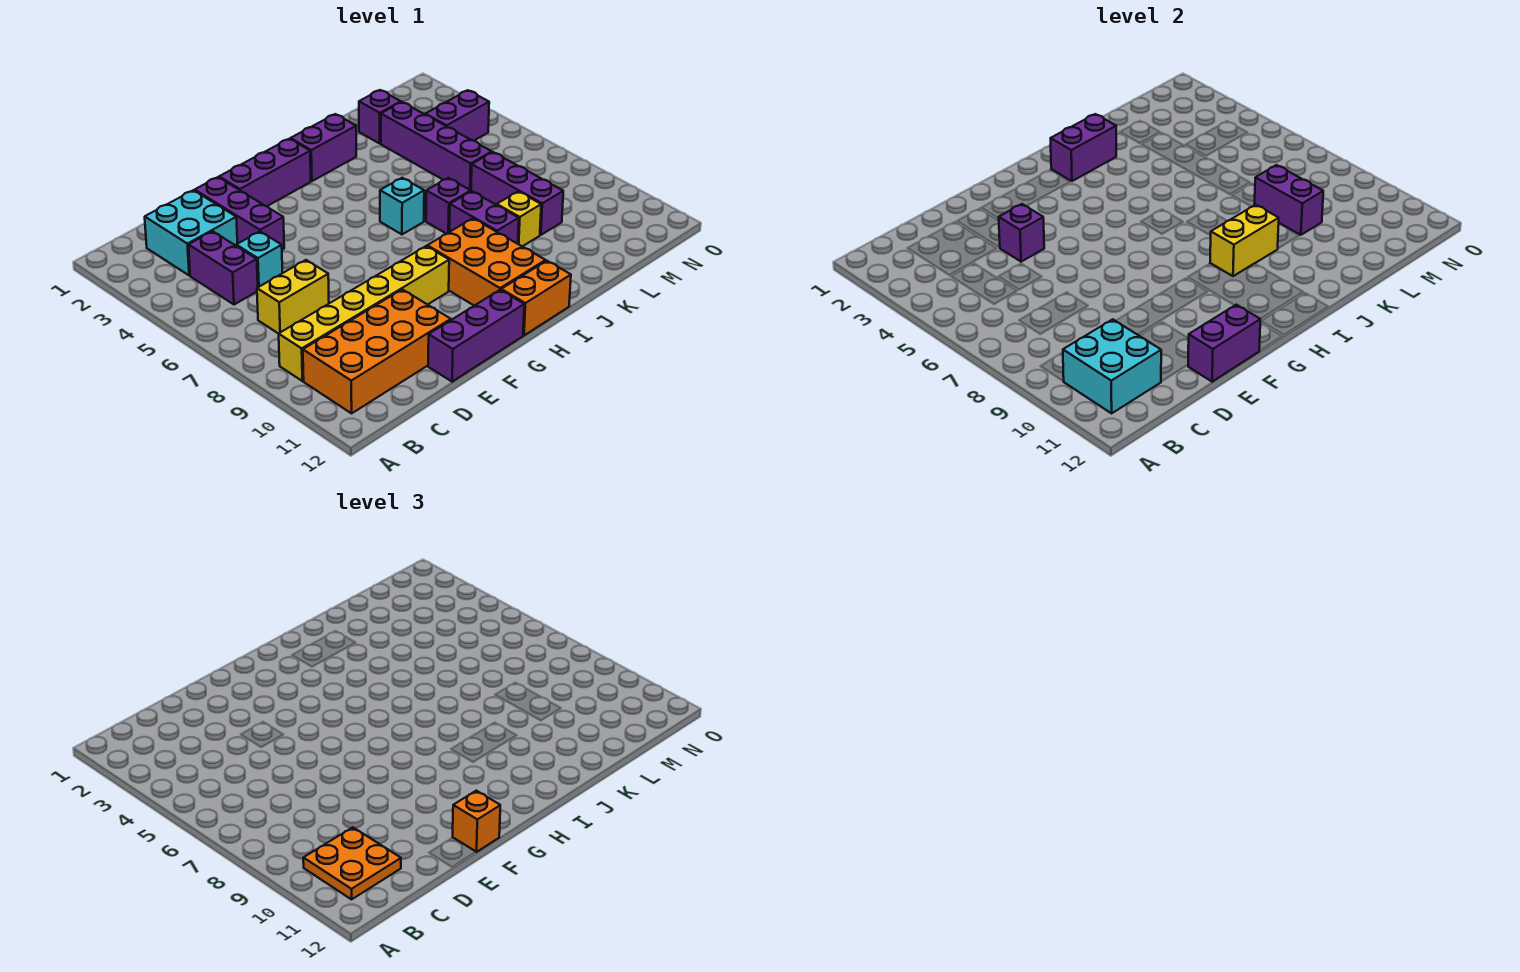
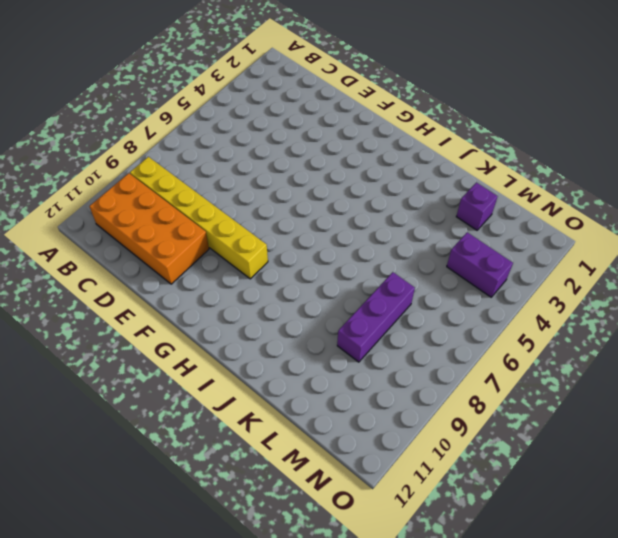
none -> cyan brick C2:D3 level 1
none -> purple brick C4:C5 level 1
none -> yellow brick C7:D7 level 1

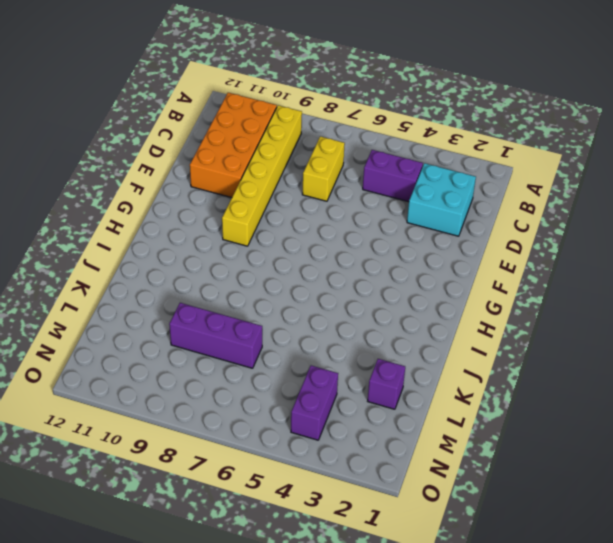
none -> cyan brick D5 level 1
none -> purple brick E2:E4 level 1
none -> purple brick E12:G12 level 1

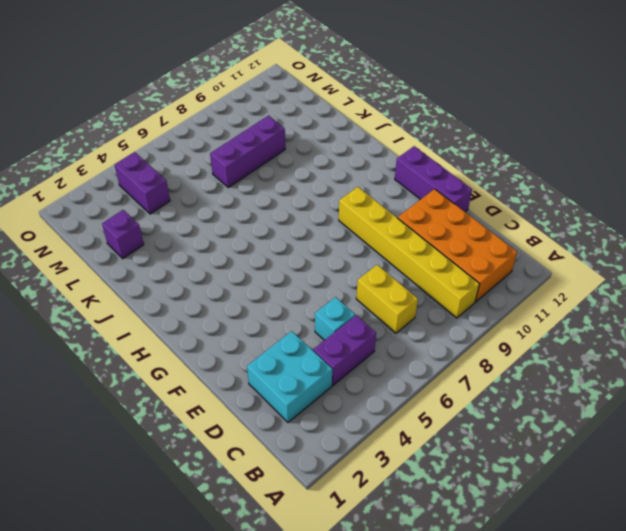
none -> purple brick E2:E4 level 1
none -> purple brick F2:H2 level 1
none -> orange brick H9:I11 level 1

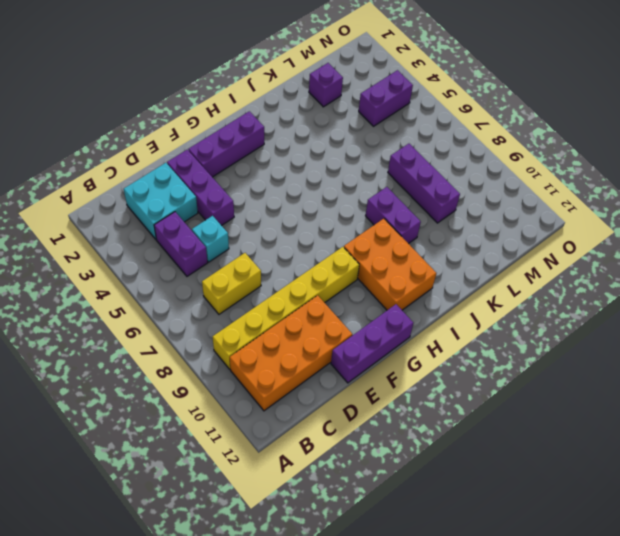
none -> orange brick H12:I12 level 1
none -> purple brick I2:J2 level 1
none -> cyan brick I6 level 1

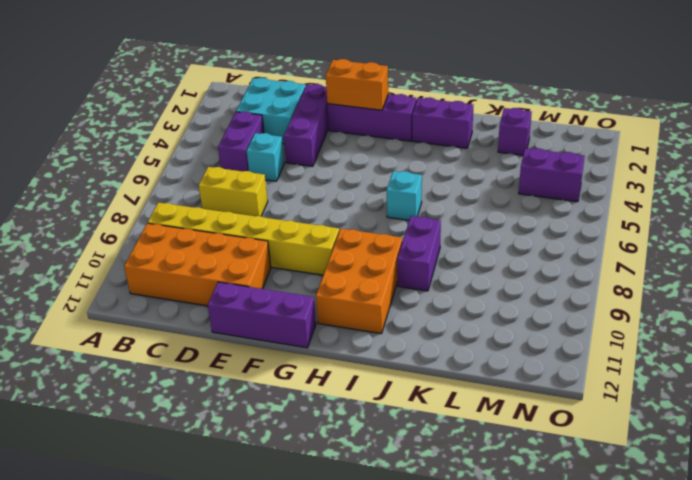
orange brick F2:G2 level 2 -> orange brick H12:I12 level 1
none -> purple brick J7 level 1
none -> yellow brick K9 level 1
none -> purple brick L3:L6 level 1

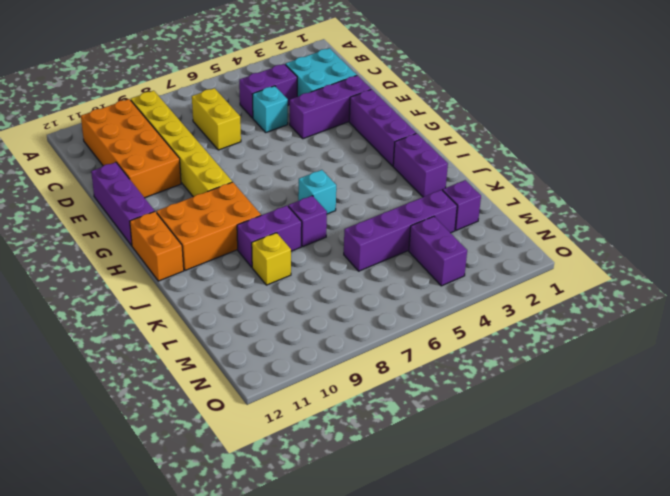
none -> purple brick L7:L9 level 1
none -> cyan brick B10:C11 level 2
none -> purple brick E4 level 2

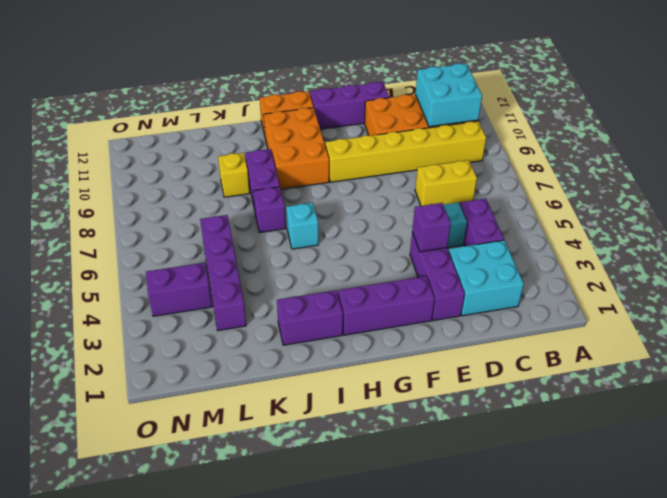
none -> purple brick L2 level 1
none -> purple brick L7:L9 level 1
none -> purple brick E12:F12 level 2

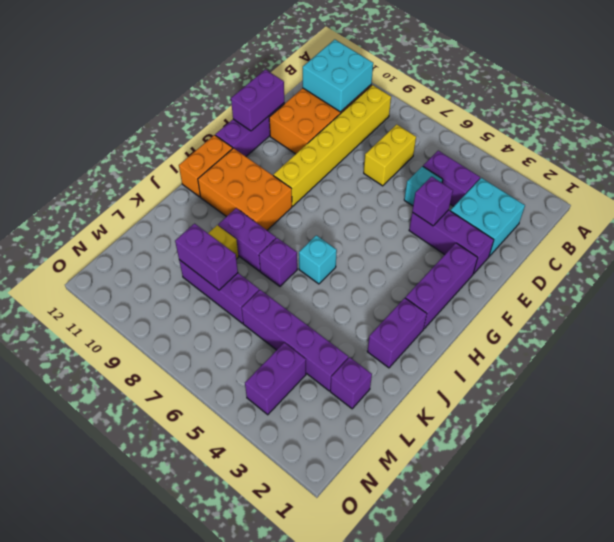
none -> purple brick I2:J2 level 2
none -> yellow brick I9:J9 level 2
none -> orange plate B10:C11 level 3

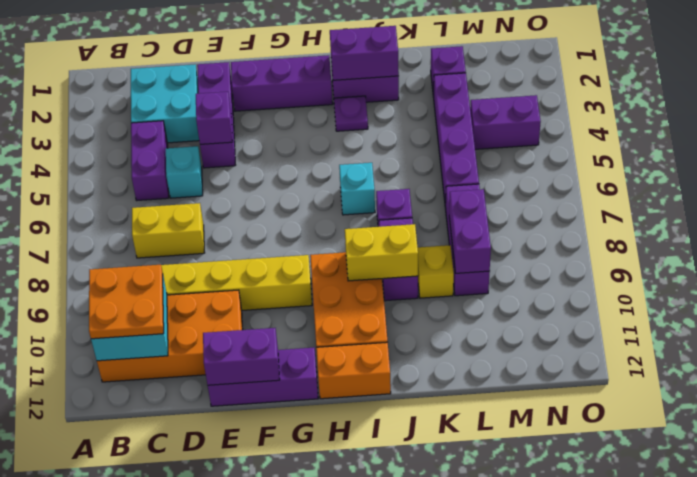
purple plate I3 level 1 -> none
none -> orange brick F12 level 3

